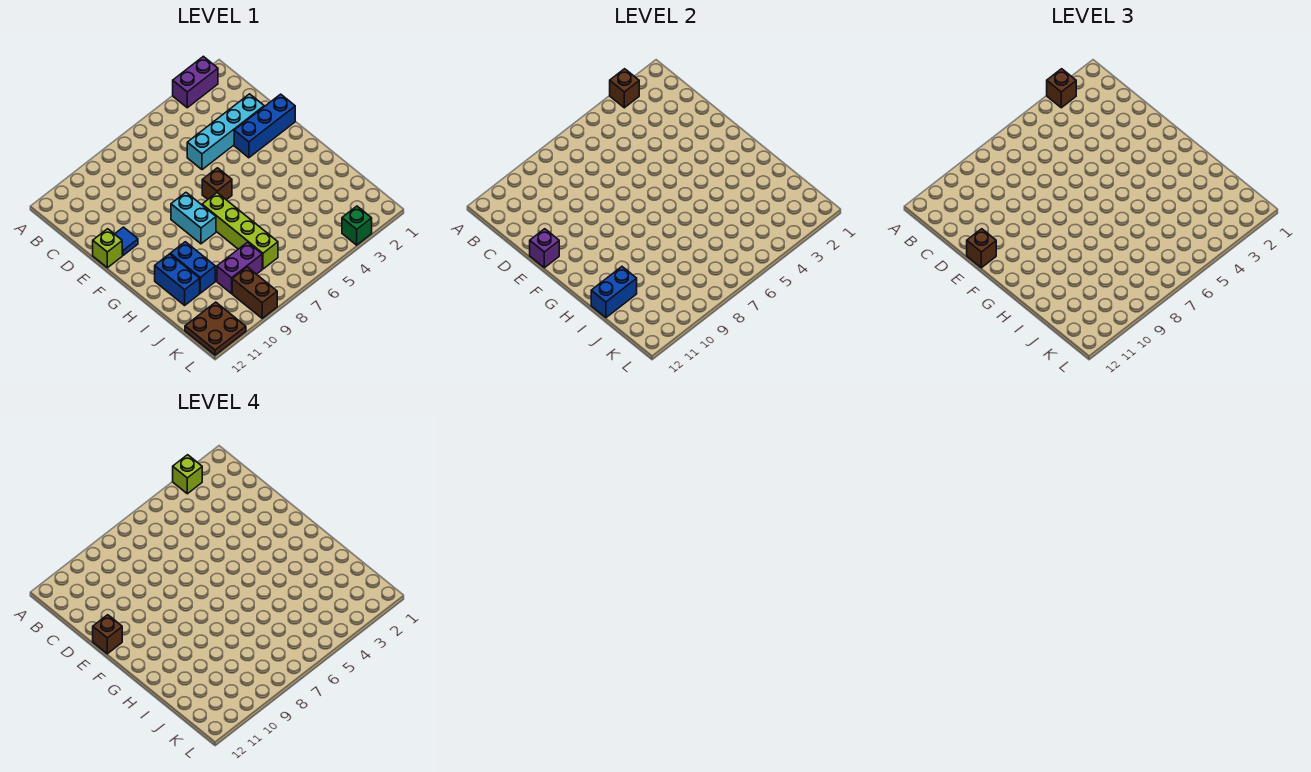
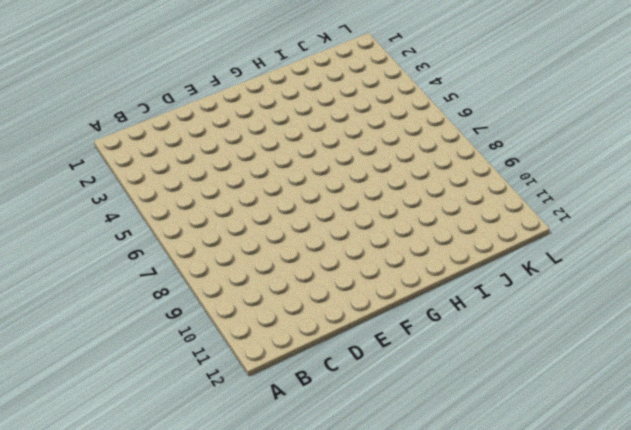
none -> purple brick A2:A3 level 1
none -> cyan brick D2:D5 level 1
none -> blue brick E1:E3 level 1

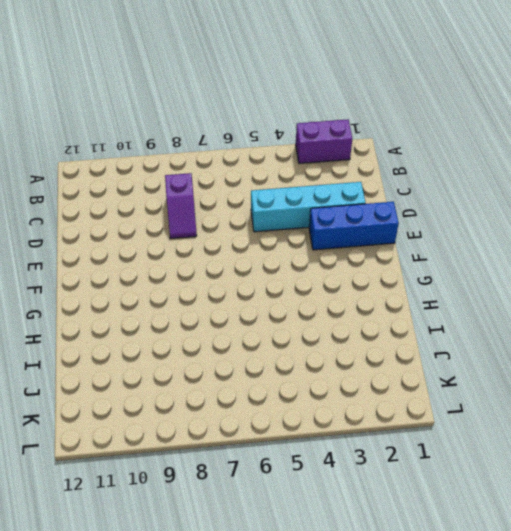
purple slope C8:D8 level 1 top C -> none
none -> blue tile E11 level 1
none -> lime brick E12 level 1
none -> brown brick F6 level 1

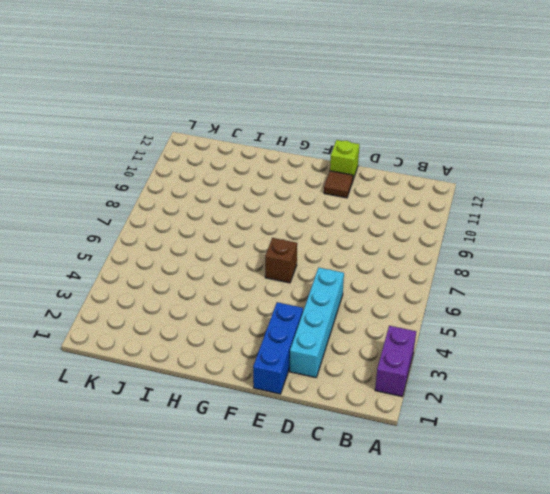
brown tile E11 level 1 -> blue tile E11 level 1
none -> cyan brick F8:G8 level 1
none -> lime brick G7:J7 level 1
none -> blue brick H10:I10 level 1

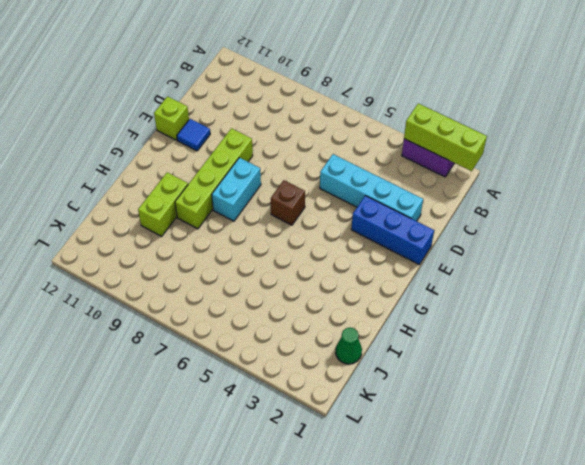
lime brick A1:A3 level 2 -> brown brick A3 level 2
lime brick E9:H9 level 1 -> lime brick G7:J7 level 1
lime brick H10:I10 level 1 -> blue brick H10:I10 level 1
green cone J1 level 1 -> none
none -> blue brick H11:I11 level 1
none -> purple brick J8:J9 level 1
none -> brown brick K9:L9 level 1

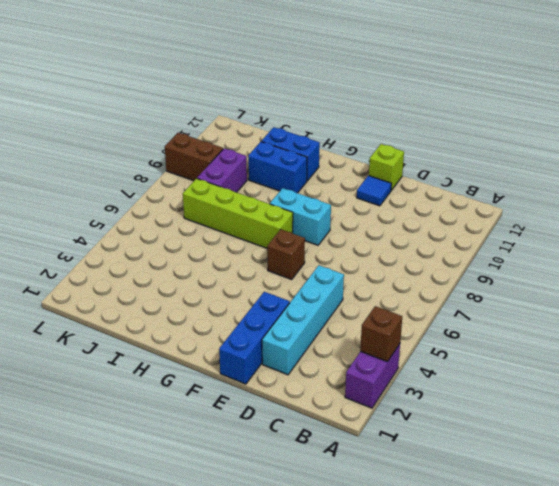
none -> brown plate K11:L12 level 1
none -> green brick L3 level 1
none -> purple brick E12 level 2

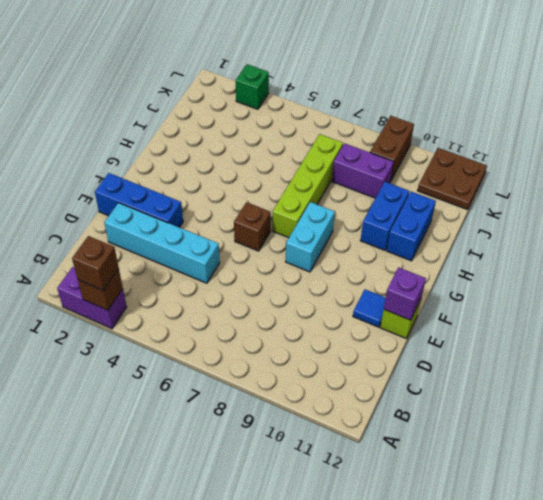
none -> blue brick I11:I12 level 2
none -> brown brick E12 level 3
none -> lime brick A3 level 4

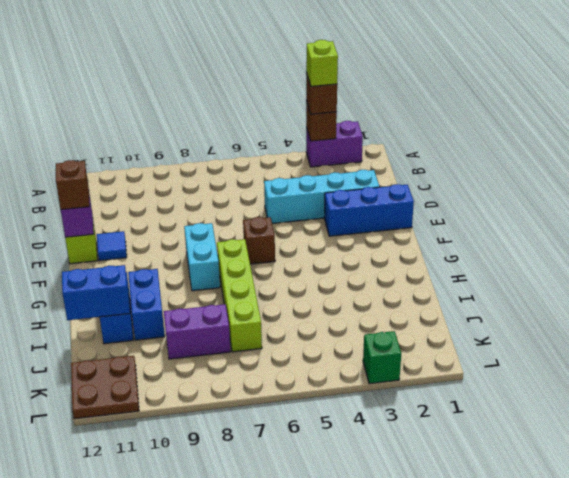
none -> brown brick K9:L9 level 1
none -> brown brick E12 level 4

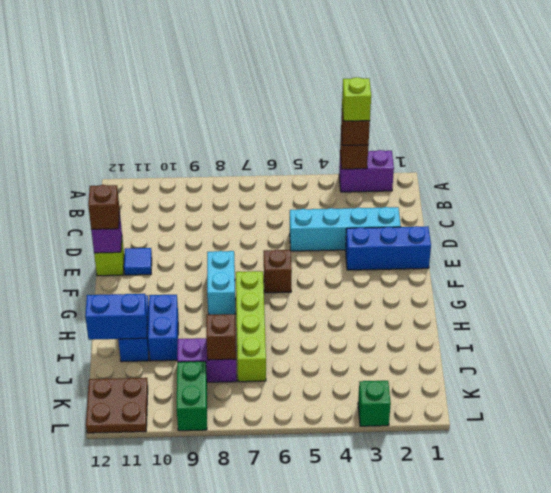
brown brick J8 level 2 -> brown brick E12 level 4
green brick K9:L9 level 1 -> brown brick K9:L9 level 1

